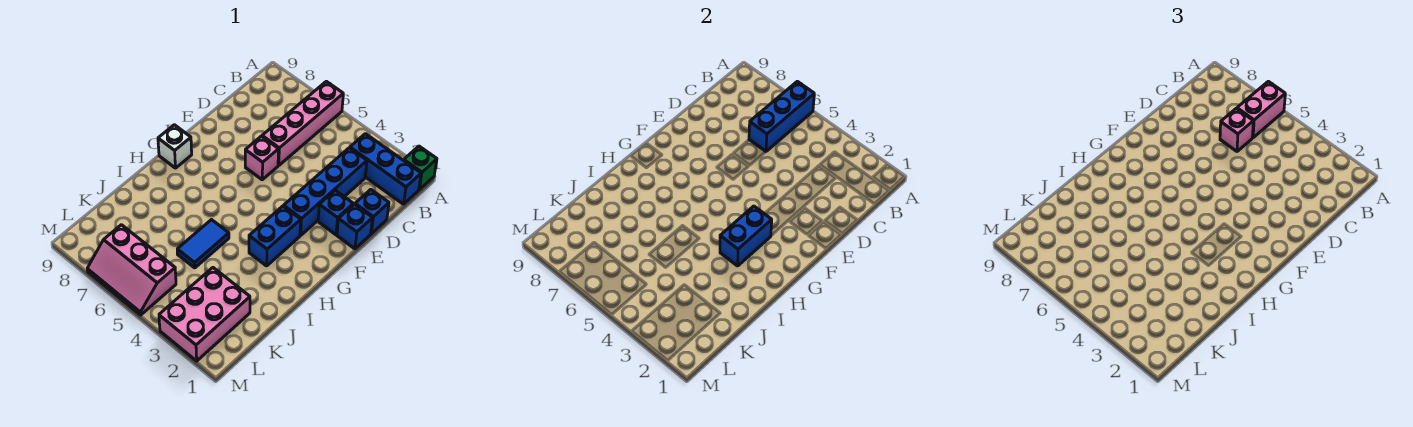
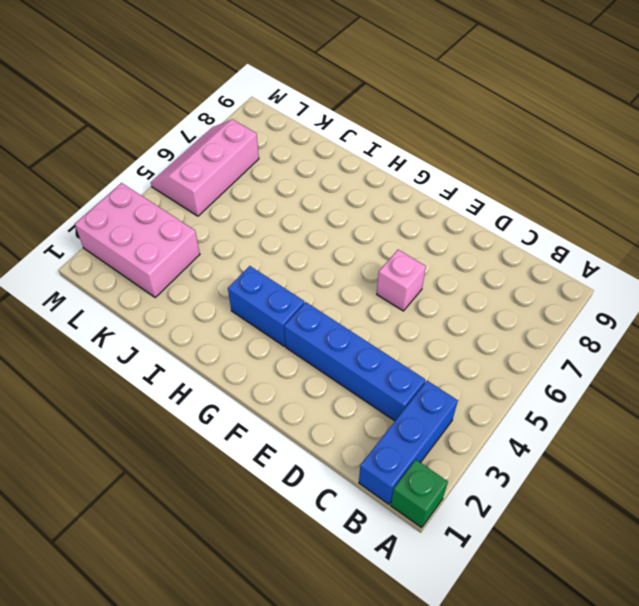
none -> pink brick A6:D6 level 1
none -> blue brick D1 level 1
none -> blue brick E1 level 1

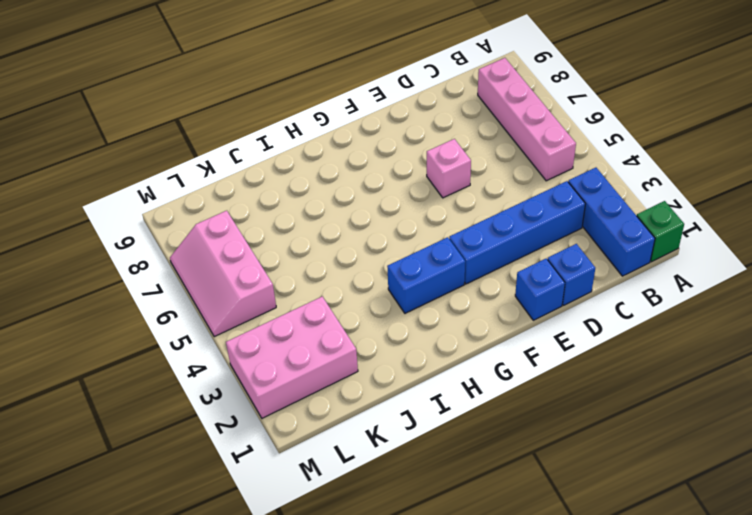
pink brick B5:B8 level 1 -> pink brick A6:D6 level 1
none -> blue brick E2 level 1
none -> white brick G9 level 1
none -> blue tile I5:J5 level 1

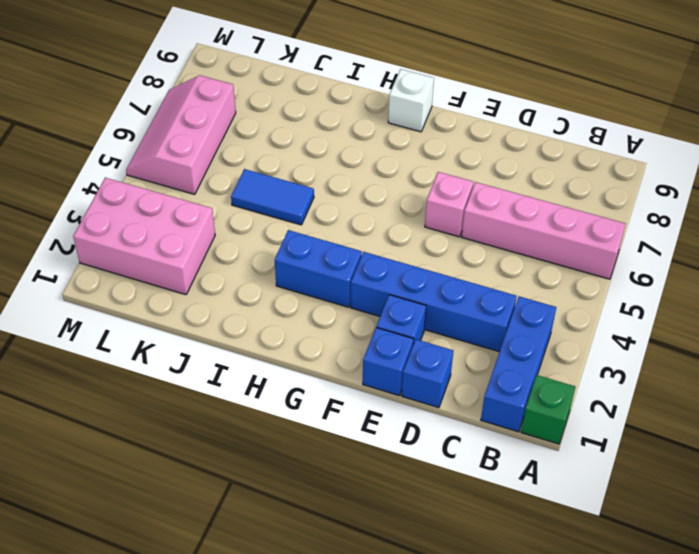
none -> blue brick A6:C6 level 2
none -> blue brick G3:H3 level 2
none -> pink brick A6:B6 level 3

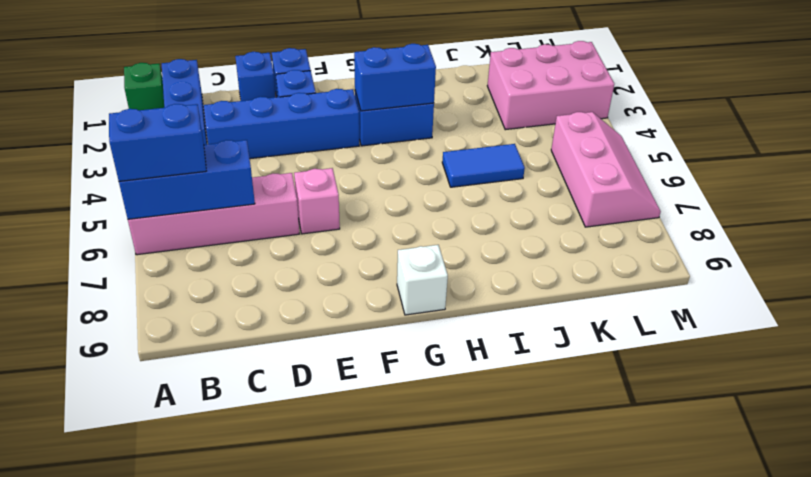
blue brick A6:B6 level 3 -> pink brick A6:B6 level 3
none -> pink brick C6 level 3

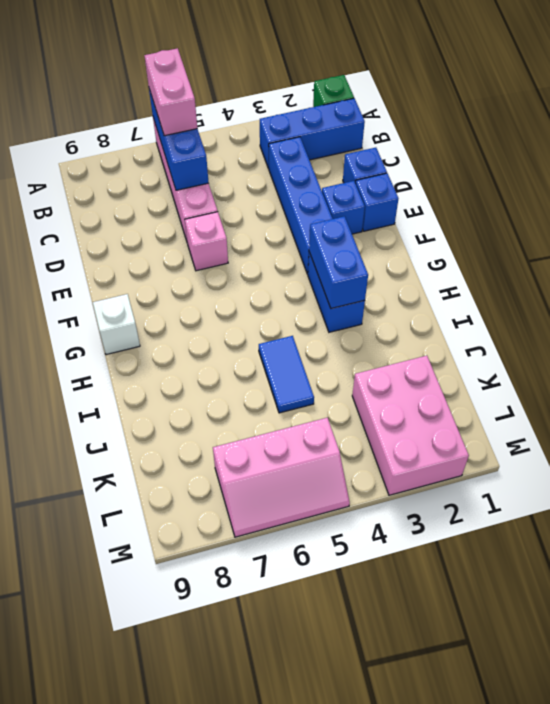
none -> pink brick C6 level 3

